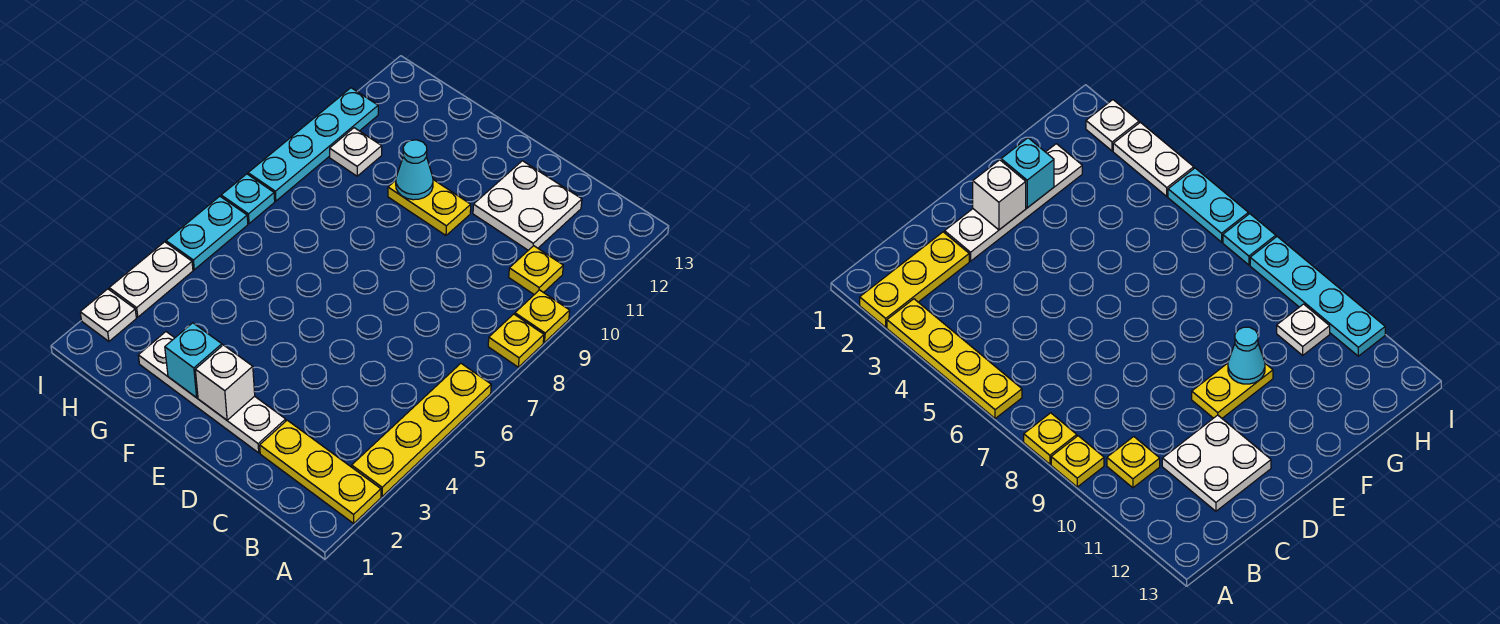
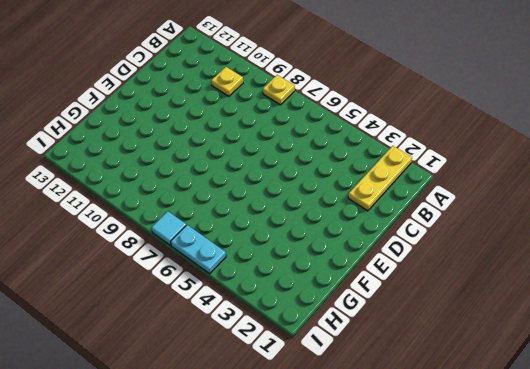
cyan tile I7 level 1 -> cyan plate I7 level 1
none -> yellow plate A3:A6 level 1
none -> yellow plate A9 level 1
none -> white plate C11:D12 level 1

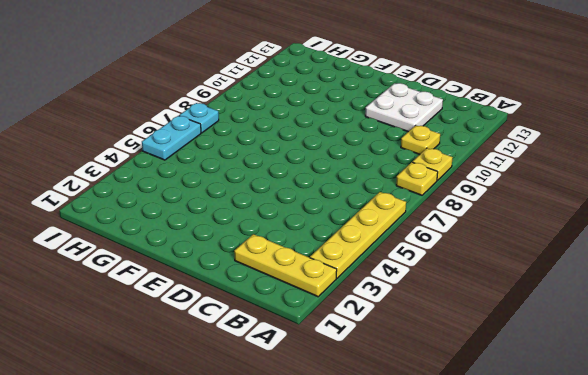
none -> white plate D2:G2 level 1
none -> yellow plate E10:F10 level 1
none -> white plate H10 level 1

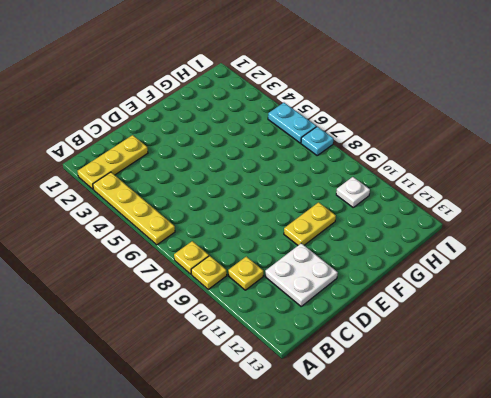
none -> white plate D2:G2 level 1
none -> white plate I2 level 1
none -> white plate I3:I4 level 1

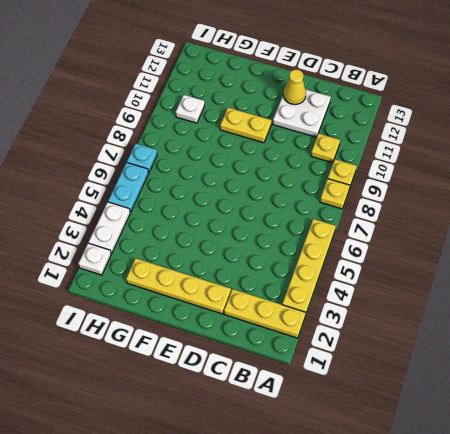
yellow plate D2:G2 level 1 -> white plate D2:G2 level 1
yellow cone D12 level 2 -> none
none -> cyan plate I8:I11 level 1
none -> white brick E2 level 2
none -> cyan brick F2 level 2

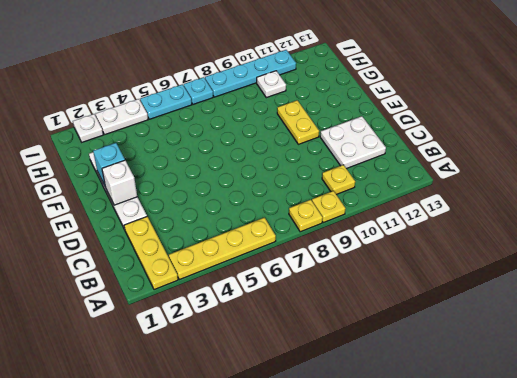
none -> cyan cone F10 level 2

